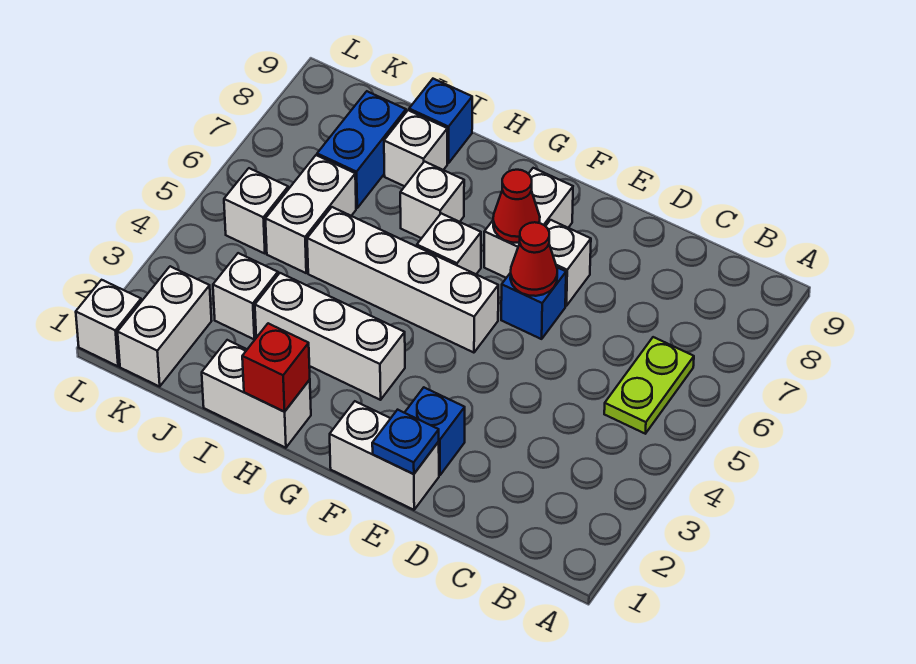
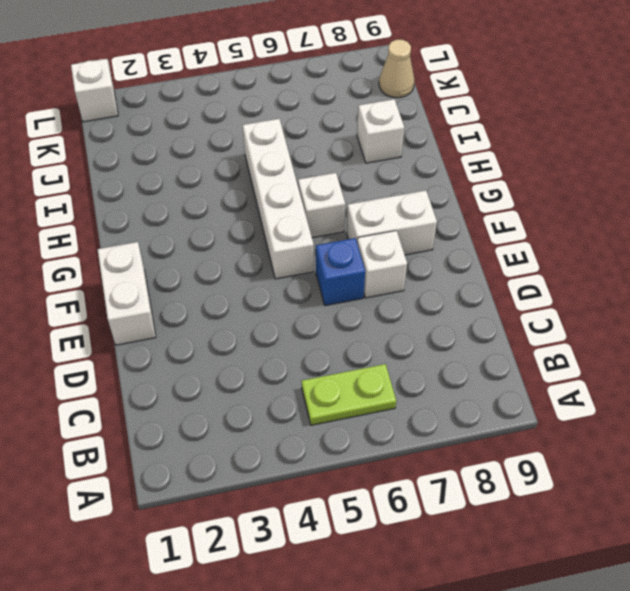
tan cone K9 level 1 -> none
none -> blue brick E2 level 1
none -> white brick G3:I3 level 1
none -> white brick H1:I1 level 1

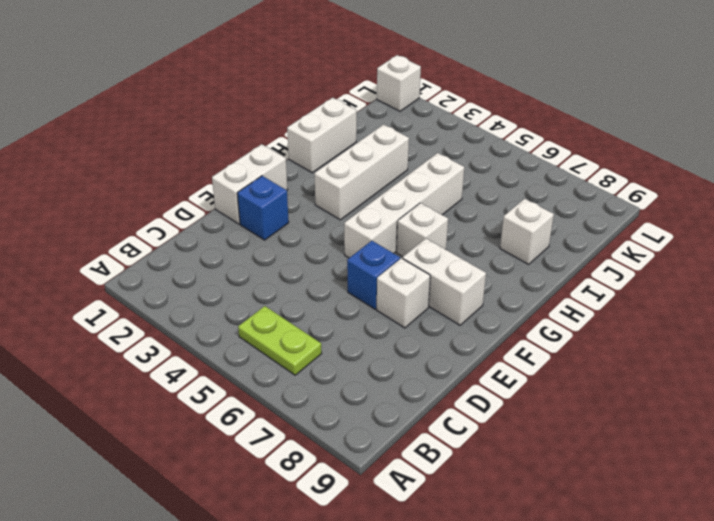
none -> white brick H7 level 1
none -> blue brick I9 level 1
none -> white brick J3 level 1

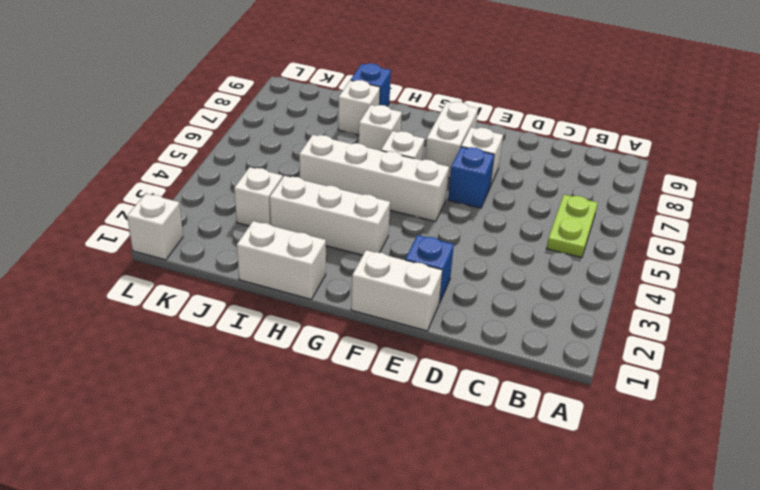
none -> white brick J5:J6 level 1
none -> blue brick J7:J8 level 1
none -> white brick K1:K2 level 1

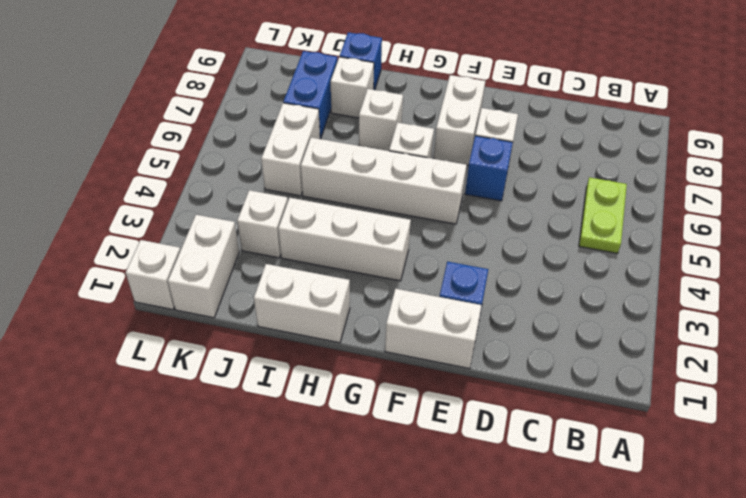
none -> white brick K5 level 1
none -> blue plate E1 level 2
none -> red cone E6 level 2

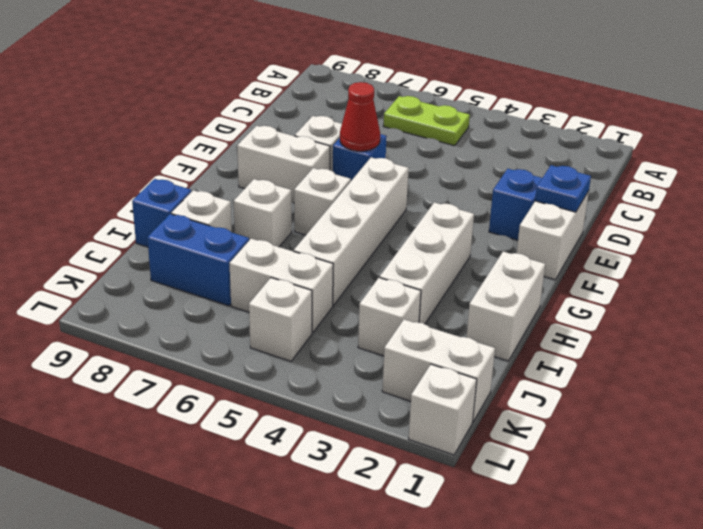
none -> red cone F7 level 2
none -> red brick H1 level 2

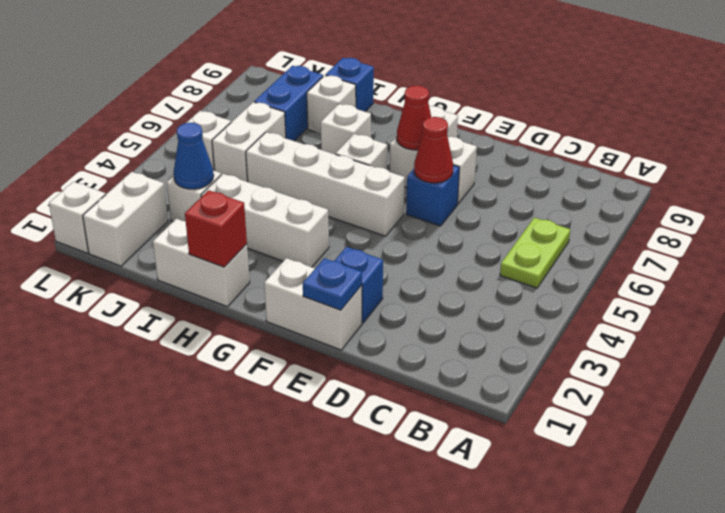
blue cone J3 level 2 -> none

